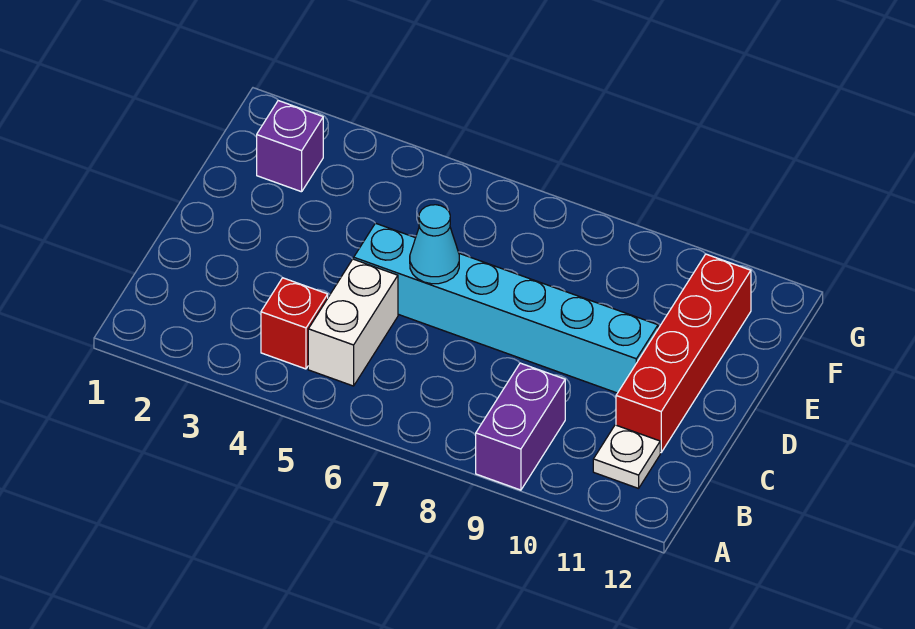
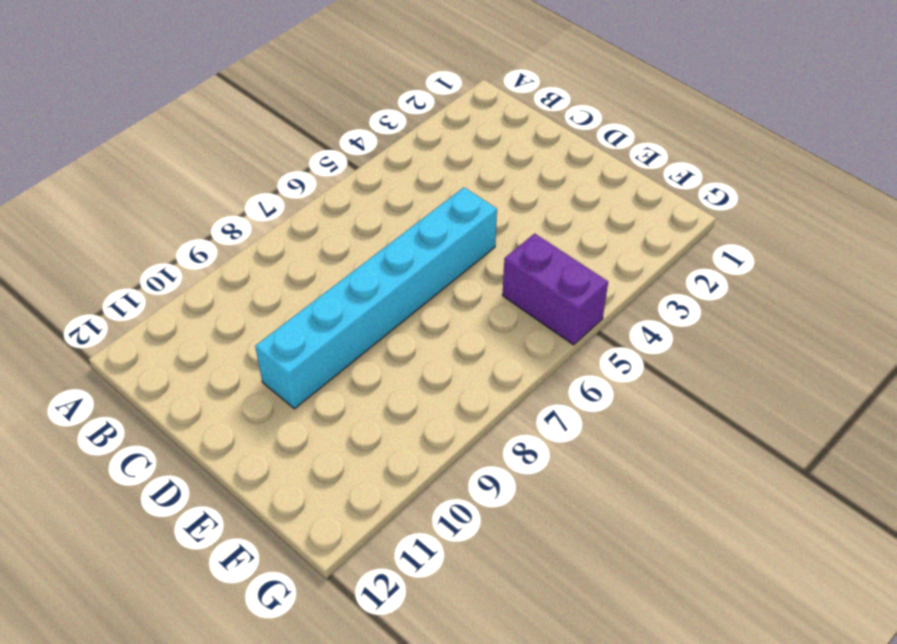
purple brick F5:G5 level 1 -> purple brick A9:B9 level 1
none -> red brick B4 level 1
none -> white brick B5:C5 level 1

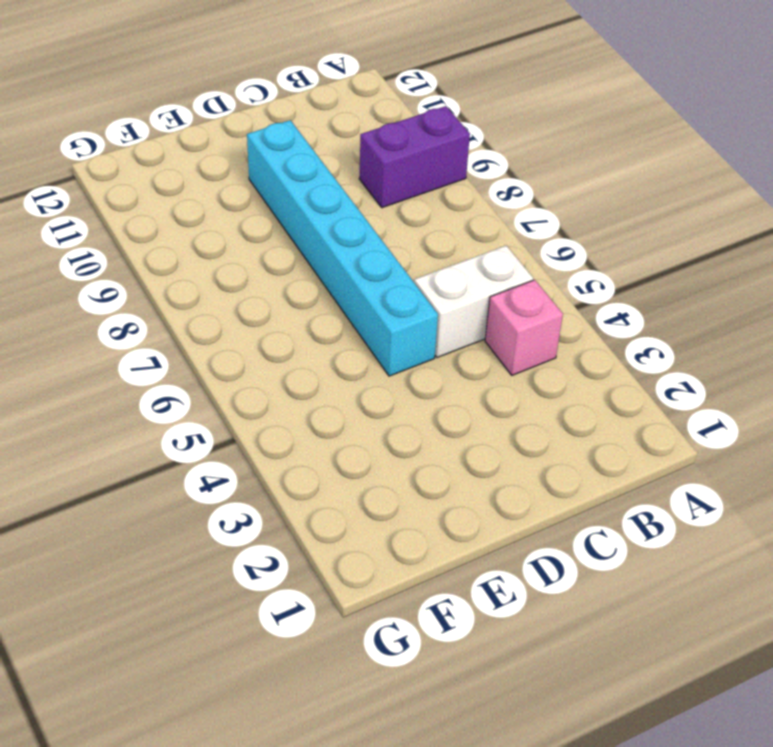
pink brick B4 level 1 -> red brick B4 level 1
none -> white plate B11 level 1
none -> red brick C11:F11 level 1

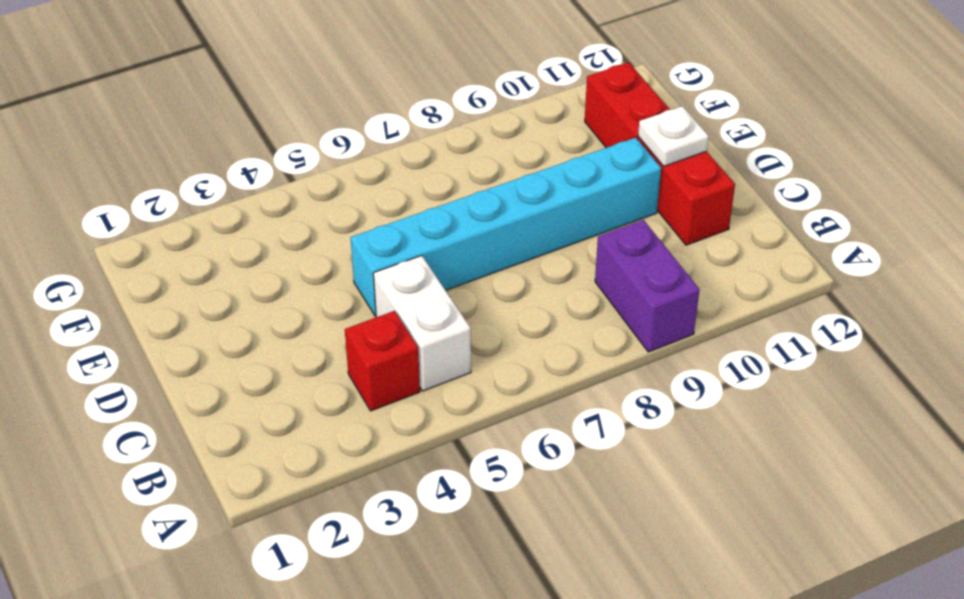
white plate D11 level 2 -> white plate B11 level 1
none -> purple brick F2 level 1
none -> cyan cone D6 level 2

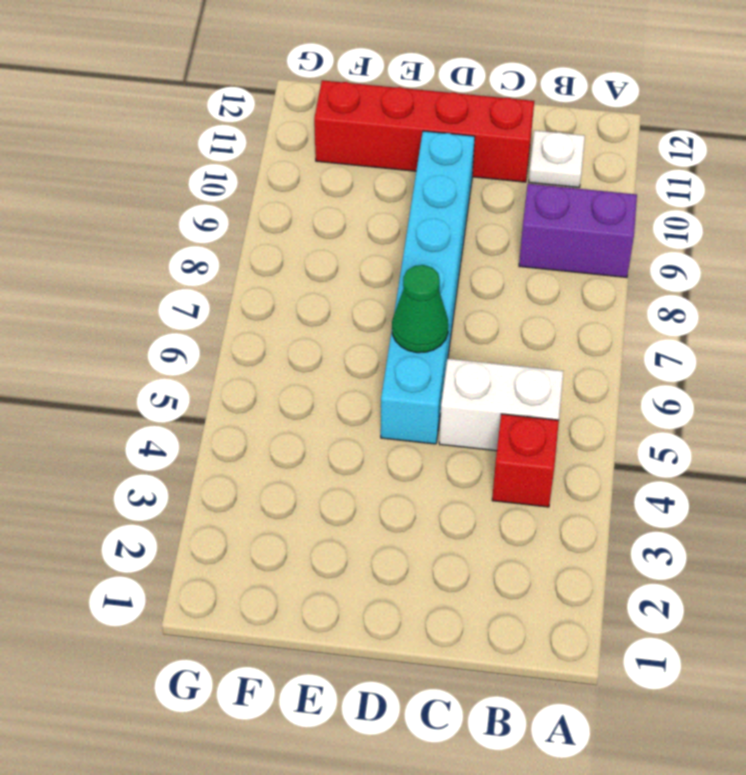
green cone D6 level 2 -> cyan cone D6 level 2
none -> purple brick F2 level 1

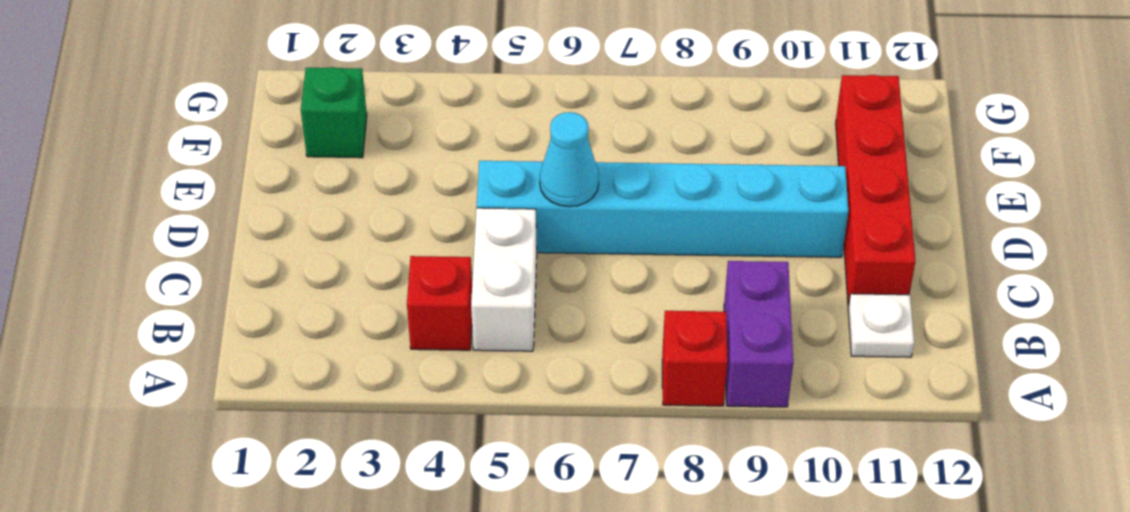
red brick A8 level 1 -> none
green brick F2 level 1 -> purple brick F2 level 1

